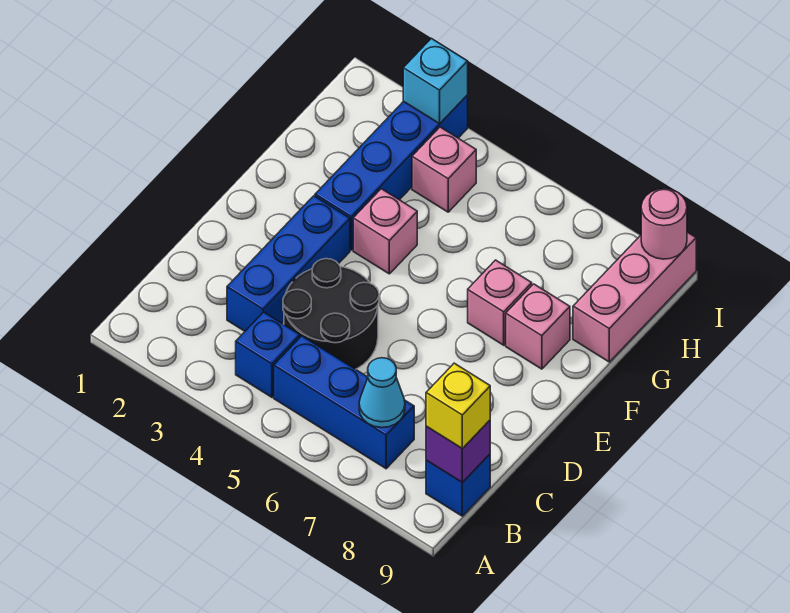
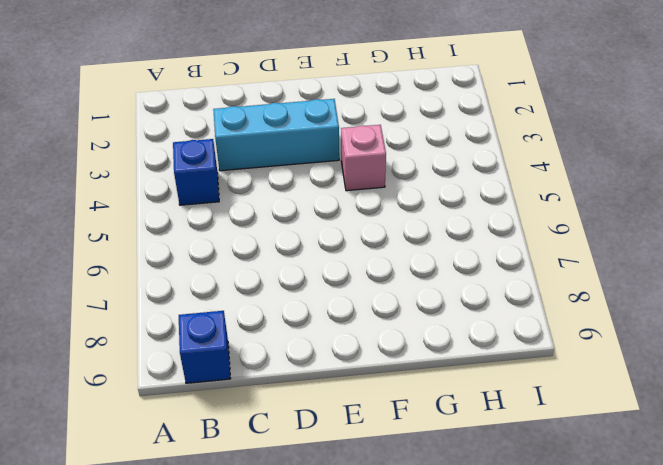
cyan brick C3:E3 level 1 -> blue brick C3:E3 level 1
none -> blue brick B5:B7 level 1
none -> black round brick C4:D5 level 1
none -> blue brick F3:I3 level 1

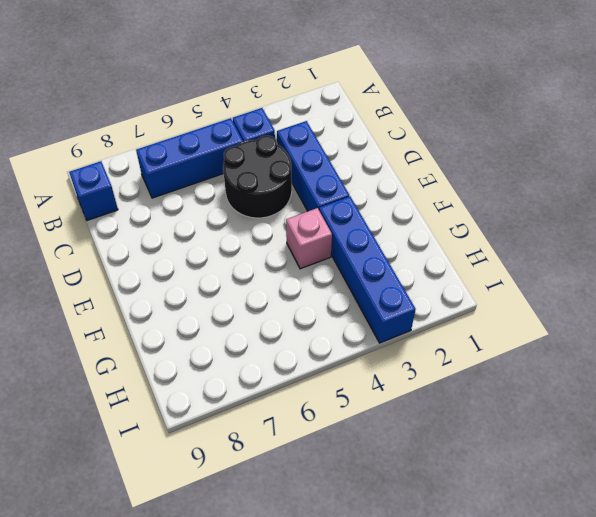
none -> pink brick F7 level 1
none -> pink brick F8 level 1
none -> pink brick G9:I9 level 1

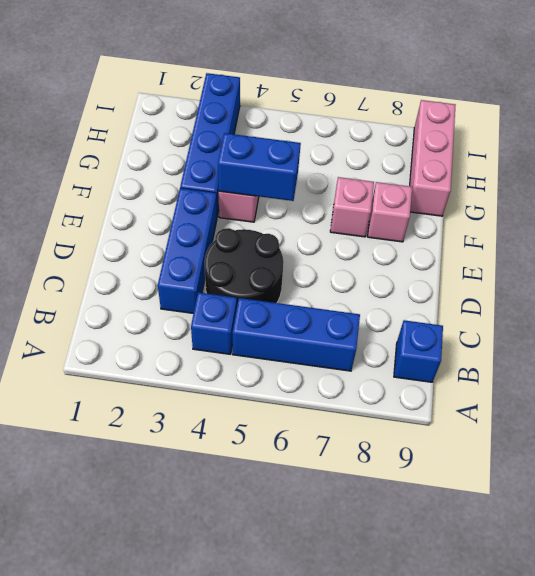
blue brick F4:F5 level 2 -> none
none -> pink brick H4 level 1
none -> cyan cone B7 level 2
none -> purple brick B9 level 2

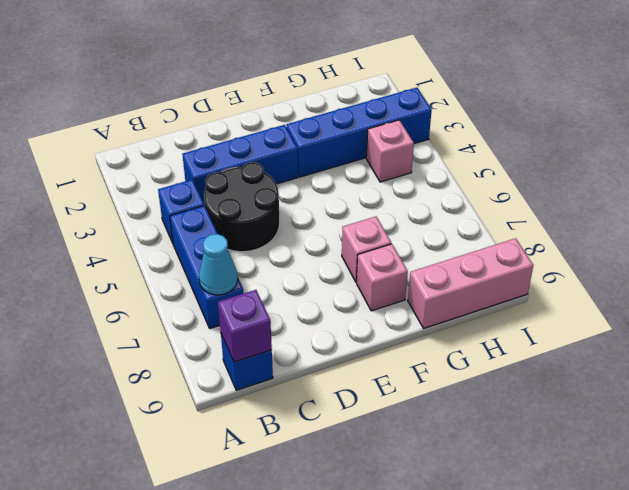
none -> pink brick F4 level 1
none -> cyan brick I3 level 2
none -> pink round brick I9 level 2

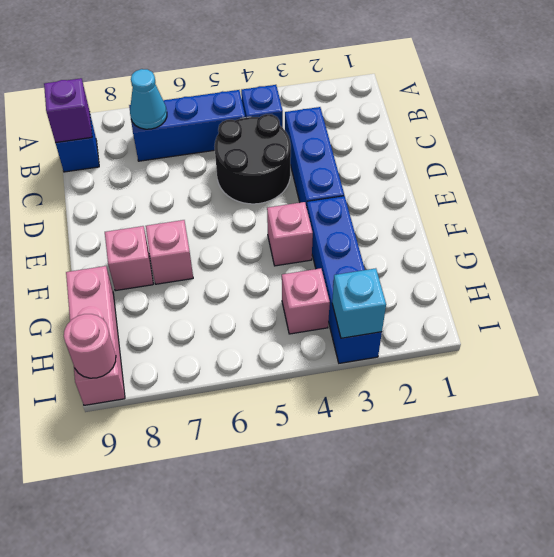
none -> yellow brick B9 level 3

